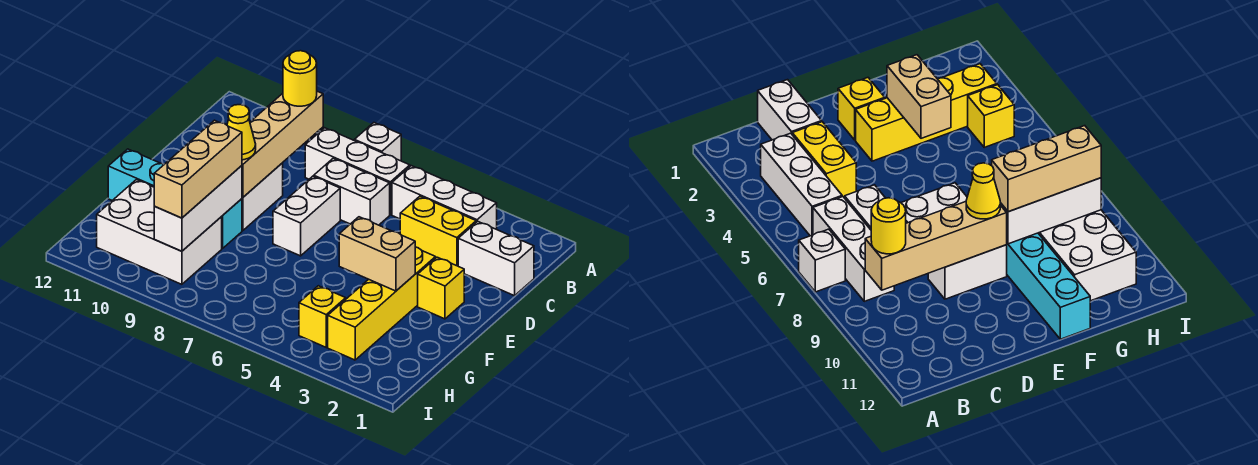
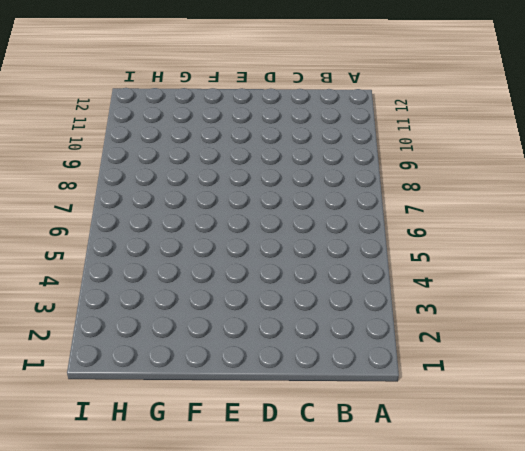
none -> white brick A7 level 1
none -> white brick B3:B5 level 1
none -> white brick B6:B8 level 1

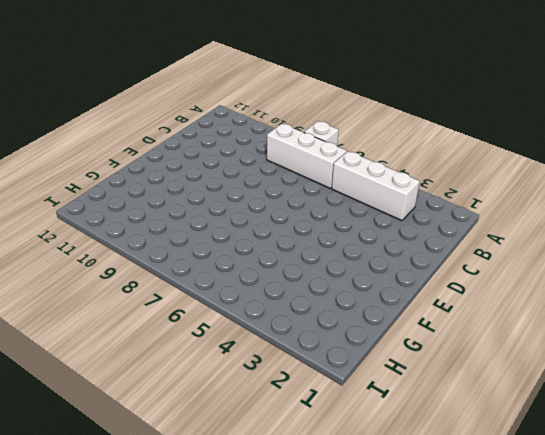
none -> white brick C1:C2 level 1
none -> yellow brick C3:C4 level 1
none -> white brick C6:C7 level 1

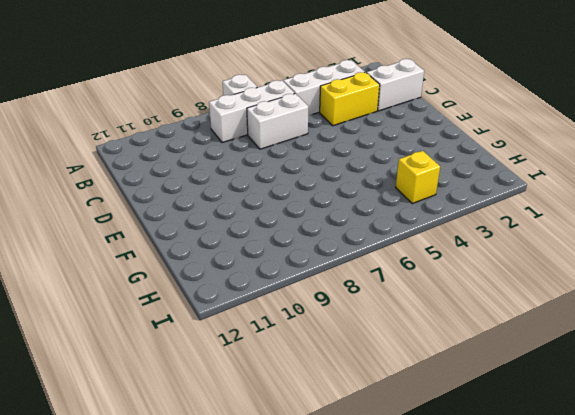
none -> white brick D7:E7 level 1
none -> white brick D9:E9 level 1
none -> yellow brick E2 level 1

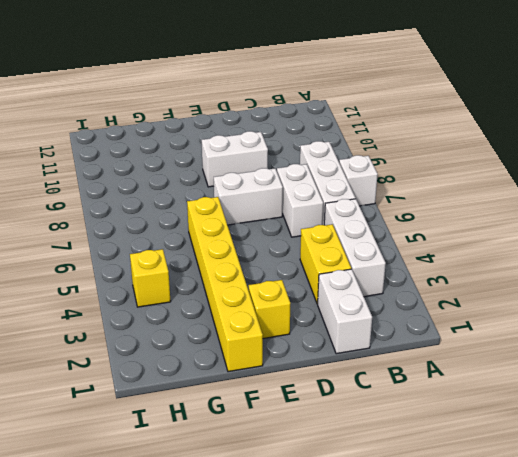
yellow brick F1:F6 level 1 -> yellow brick E3:H3 level 1
none -> cyan brick F9:F12 level 1
none -> white brick G9:H11 level 1
none -> tan brick B9:E9 level 2

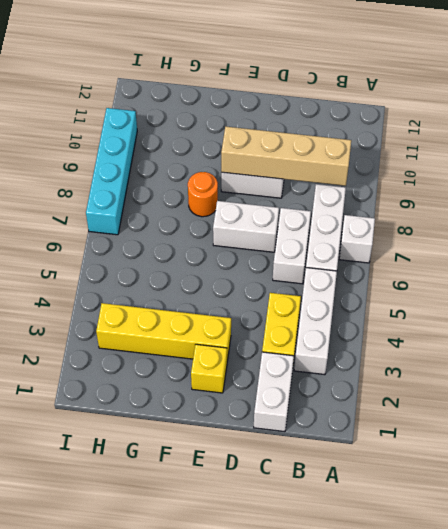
orange round brick F8 level 1 -> none
cyan brick I7:I10 level 1 -> cyan brick F9:F12 level 1
none -> white brick G9:H11 level 1
none -> yellow brick H4 level 1
none -> tan brick F3:F4 level 2

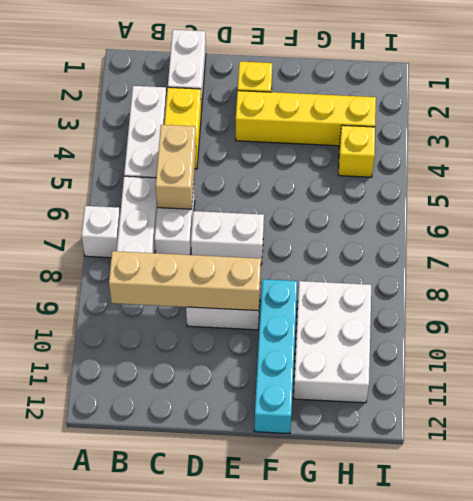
tan brick C5:C6 level 2 -> tan brick F3:F4 level 2
none -> white brick F9:H9 level 2
none -> yellow round brick B9 level 3
none -> yellow cone E9 level 3

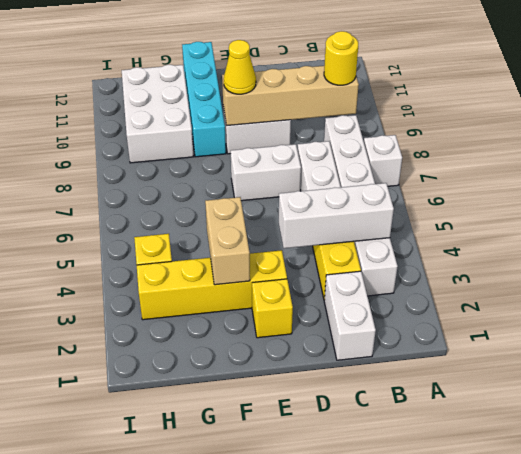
white brick B4:D4 level 2 -> white brick F9:H9 level 2
none -> tan brick F9:H9 level 3

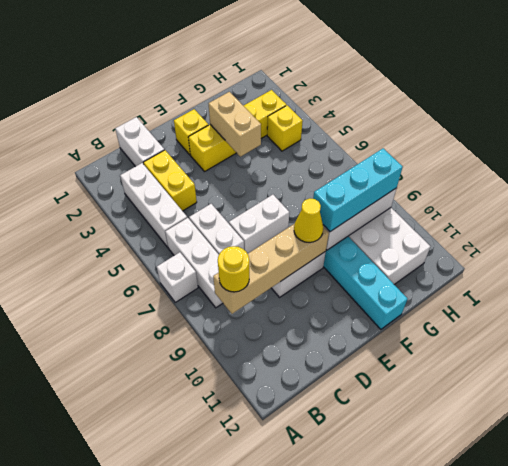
cyan brick F9:H9 level 3 -> tan brick F9:H9 level 3

